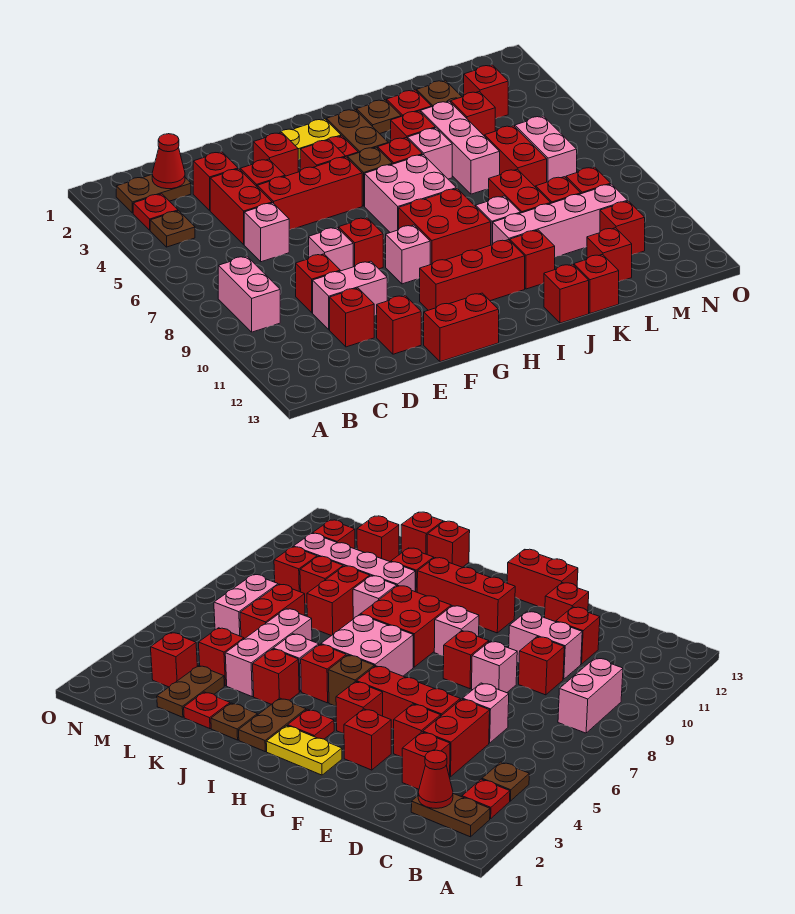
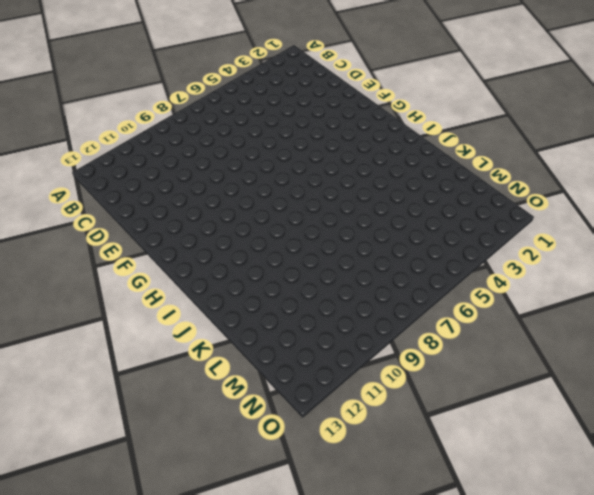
none -> brown plate B2:C2 level 1
none -> red plate B3 level 1
none -> brown plate B4 level 1
none -> pink brick B8:B9 level 1

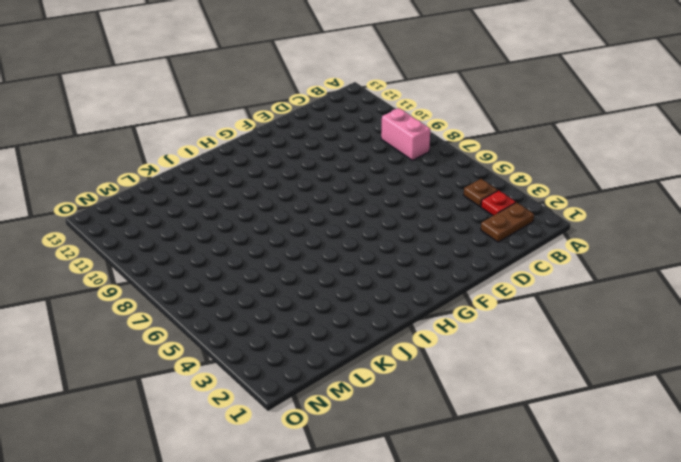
none -> red brick D3 level 1
none -> red brick D4:D5 level 1
none -> pink brick D6 level 1
none -> red brick D9 level 1

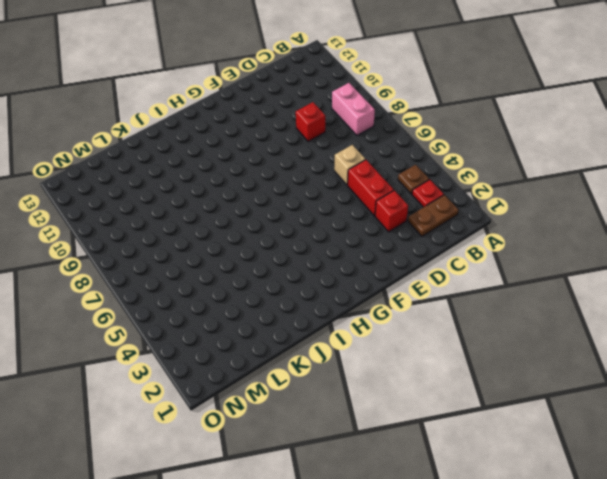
tan brick D6 level 1 -> pink brick D6 level 1
none -> pink brick D10:E10 level 1
none -> red brick D11 level 1
none -> red brick E4 level 1
none -> red brick E5:G5 level 1

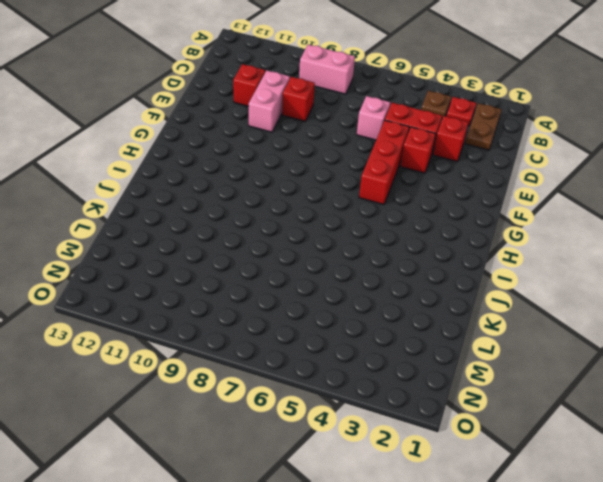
none -> pink brick E8 level 1
none -> red brick E12 level 1
none -> red brick F3 level 1
none -> red brick F8 level 1

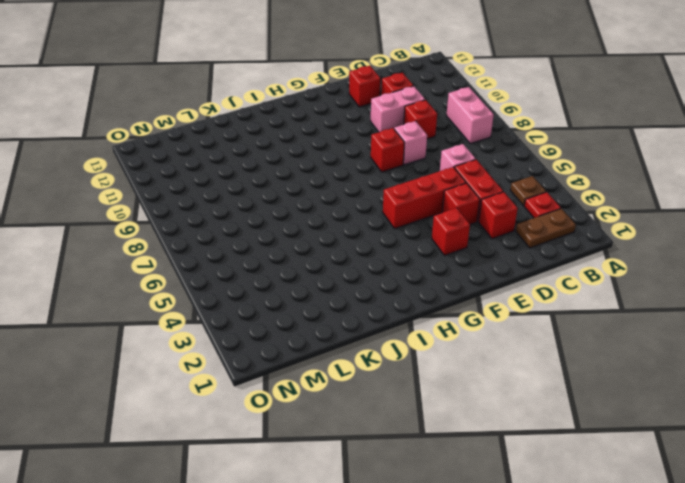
none -> red brick F13:G13 level 1
none -> yellow plate G2:H2 level 1
none -> red brick G4 level 1
none -> pink brick G9 level 1

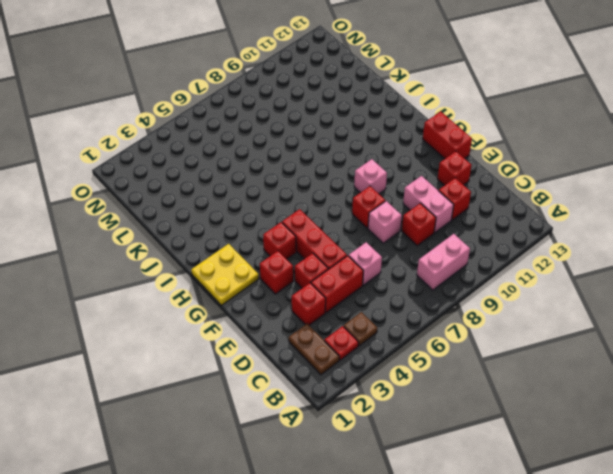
yellow plate G1:H2 level 1 -> yellow plate G2:H2 level 1
none -> red brick G11:I11 level 1
none -> red plate H3 level 1
none -> brown brick H5 level 1
none -> pink brick H6:I7 level 1

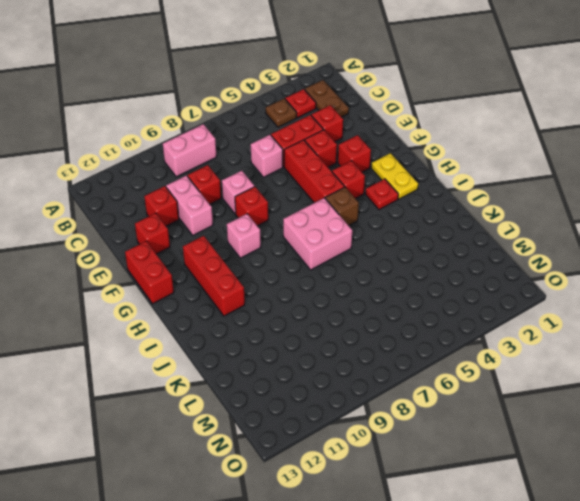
none -> red brick H8:I9 level 1
none -> brown plate I2:I3 level 1
none -> red brick I5 level 1
none -> brown plate J2 level 1

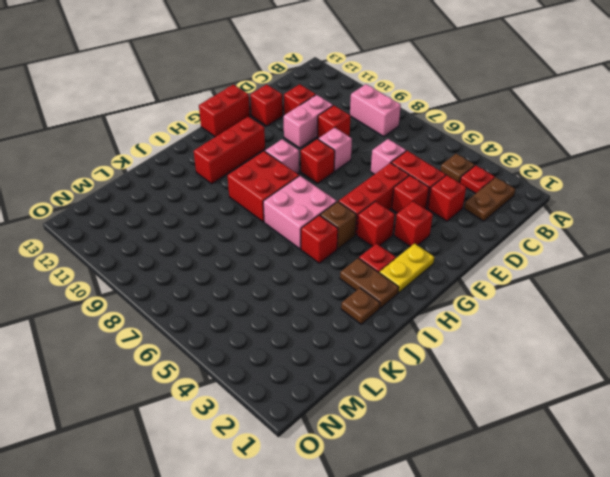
none -> red brick J4 level 1
none -> pink brick J5 level 1
none -> pink brick J9 level 1
none -> pink brick J10:M10 level 1

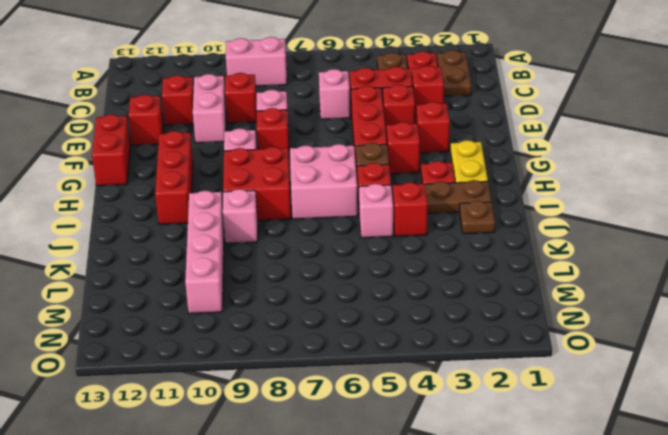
none -> red brick J11 level 1
none -> red brick J13 level 1
none -> red plate K2 level 1
none -> pink brick K4:K6 level 1

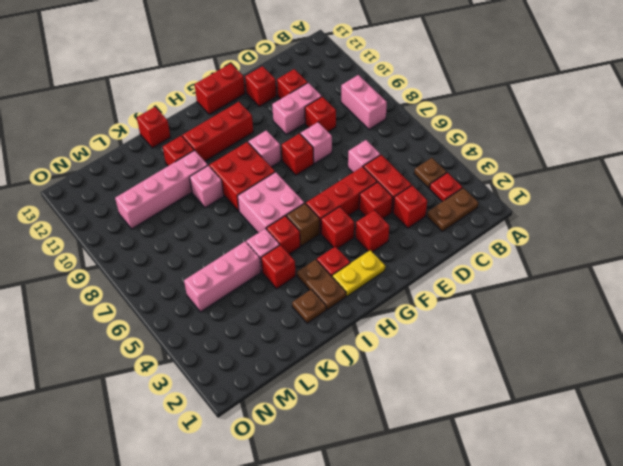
pink brick K5:M5 level 1 -> pink brick K4:K6 level 1
none -> red plate K2 level 1
none -> red brick K8:K9 level 1
none -> red brick K13 level 1
none -> brown plate L2:L3 level 1

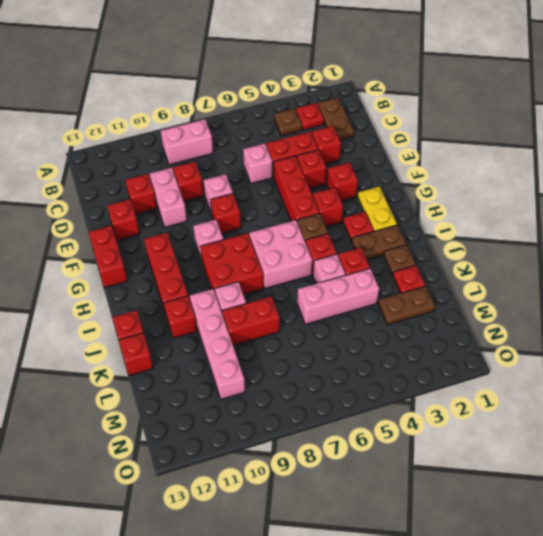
none -> red brick L4 level 1
none -> red brick L6:L7 level 1
none -> red brick L9 level 1
none -> red brick L12 level 1

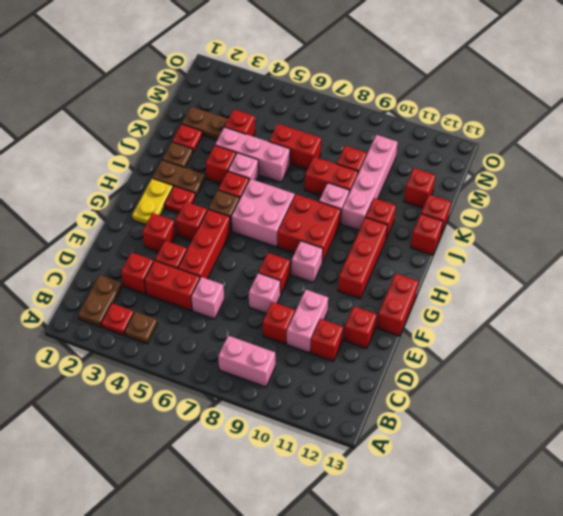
none -> red brick M3 level 1
none -> pink brick M6:M7 level 1
none -> red brick M9 level 1
none -> red brick M11 level 1

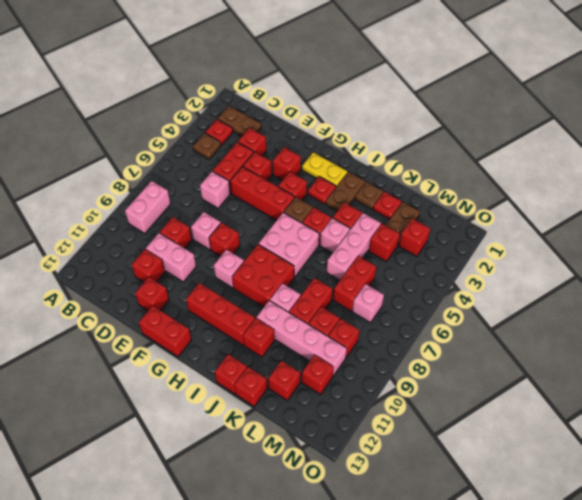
pink brick M7 level 1 -> pink brick M6:M7 level 1
none -> red cone C2 level 2

